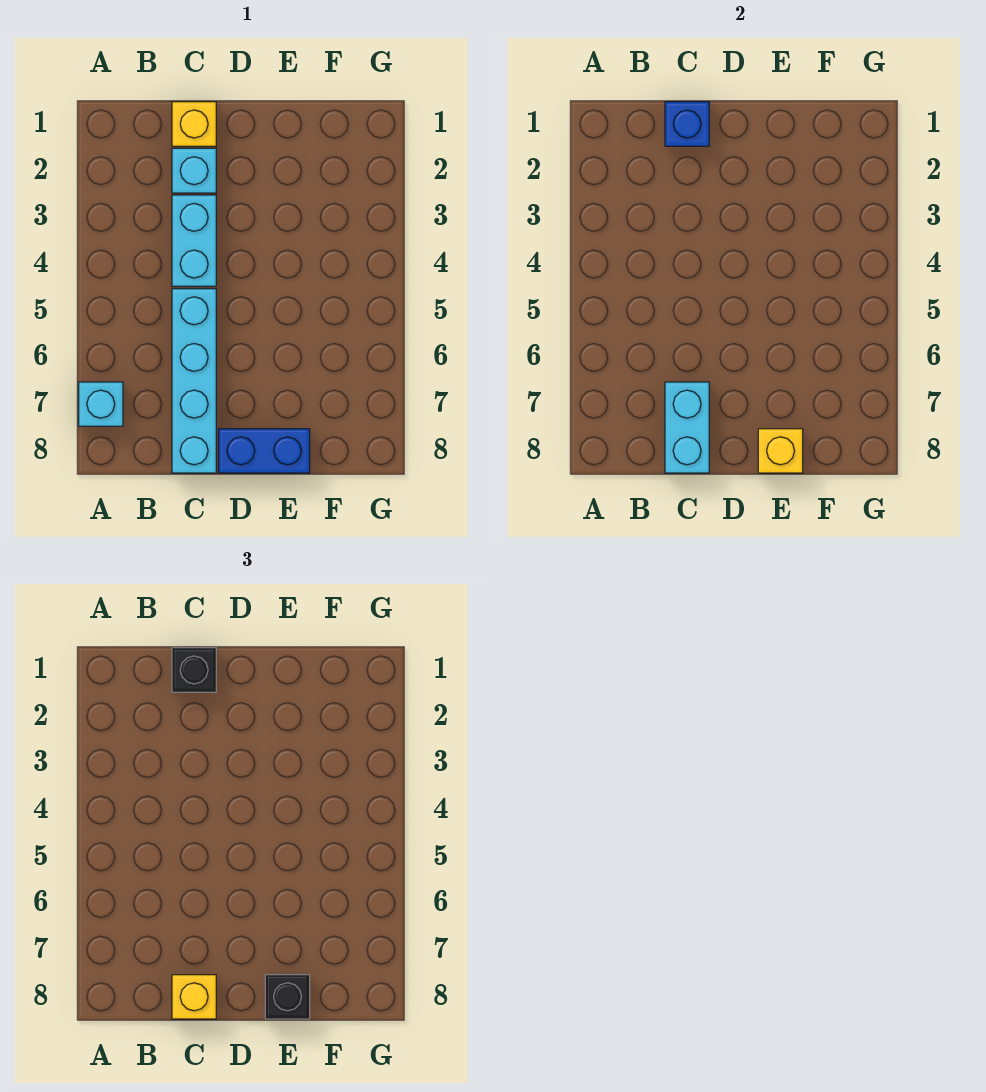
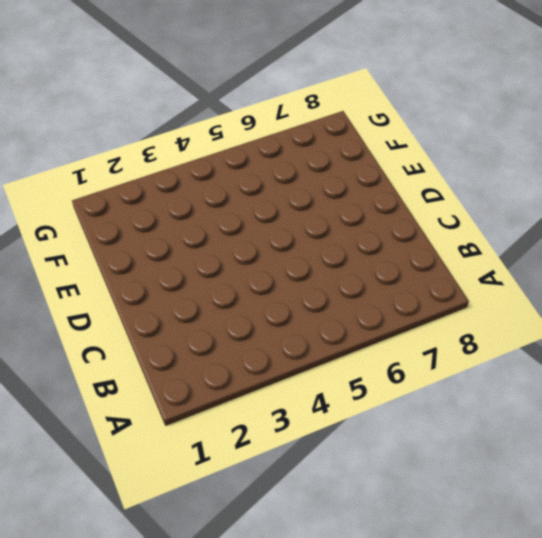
none -> cyan brick A7 level 1
none -> yellow brick C1 level 1
none -> cyan brick C2 level 1

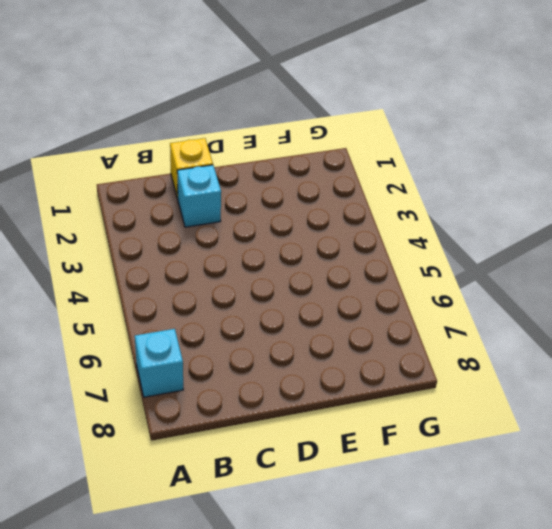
none -> cyan brick C3:C4 level 1
none -> cyan brick C5:C8 level 1
none -> blue brick D8:E8 level 1

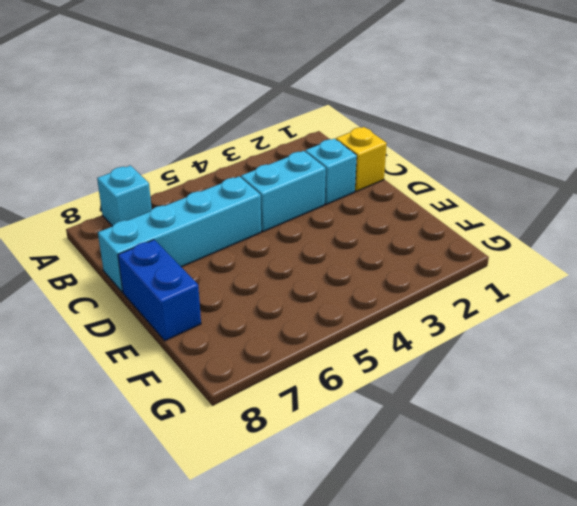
none -> blue brick C1 level 2
none -> cyan brick C7:C8 level 2
none -> yellow brick E8 level 2

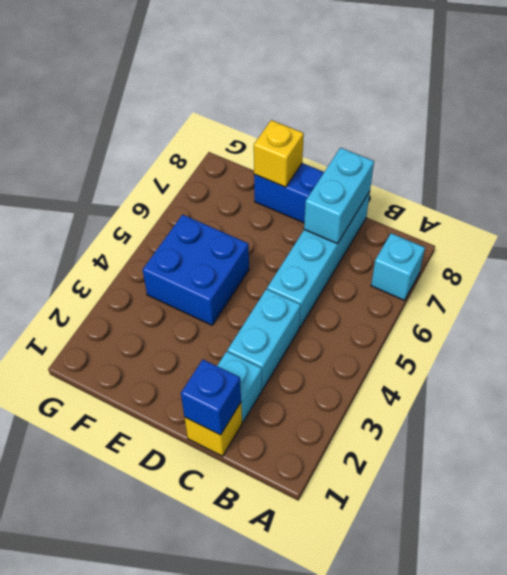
blue brick E4:F5 level 1 -> none
none -> black brick C1 level 3
none -> yellow brick C8 level 3
none -> black brick E8 level 3

